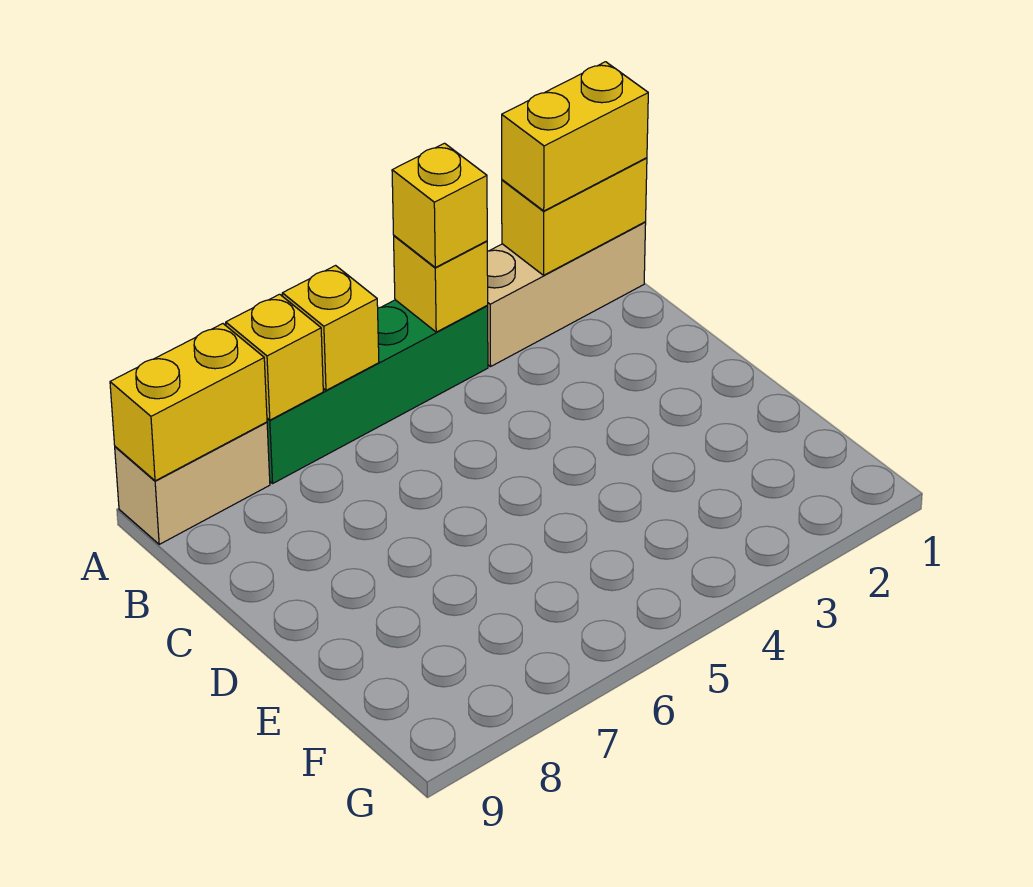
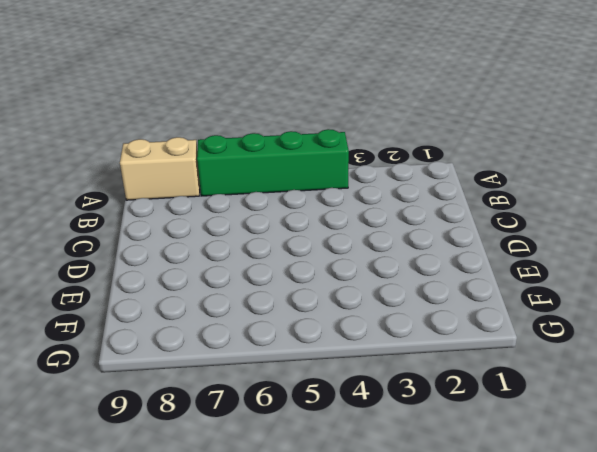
none -> tan brick A1:A3 level 1
none -> yellow brick A1:A2 level 2

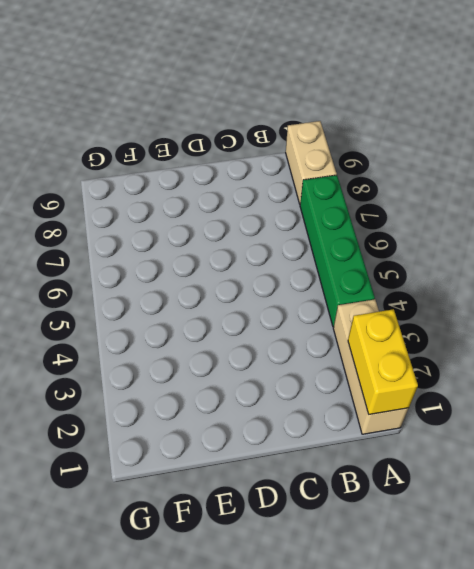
none -> yellow brick A4 level 2
none -> yellow brick A6 level 2

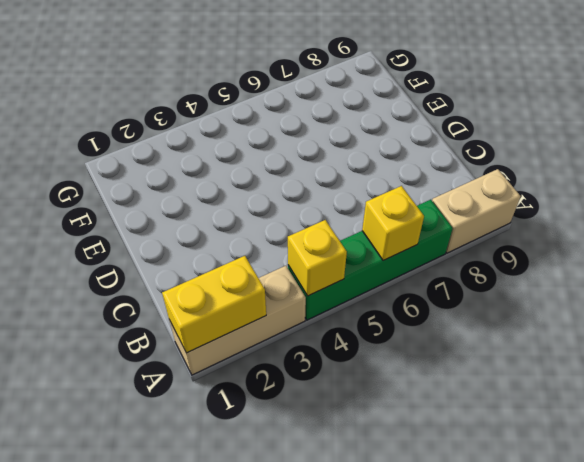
none -> yellow brick A7 level 2
none -> yellow brick A8:A9 level 2

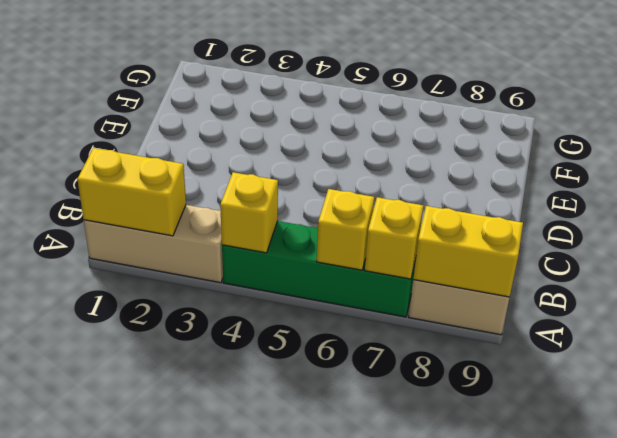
none -> yellow brick A1:A2 level 3
none -> yellow brick A4 level 3

